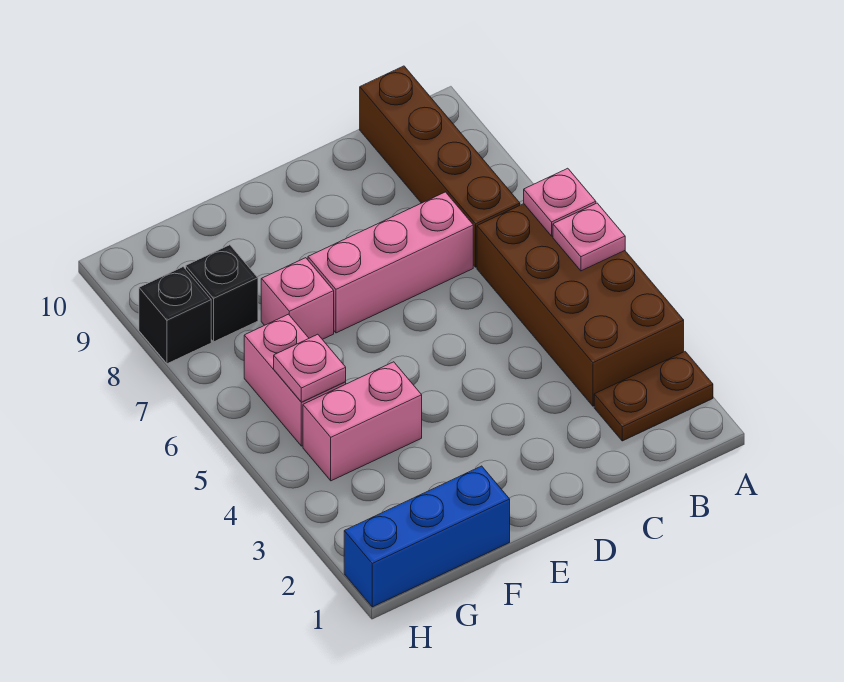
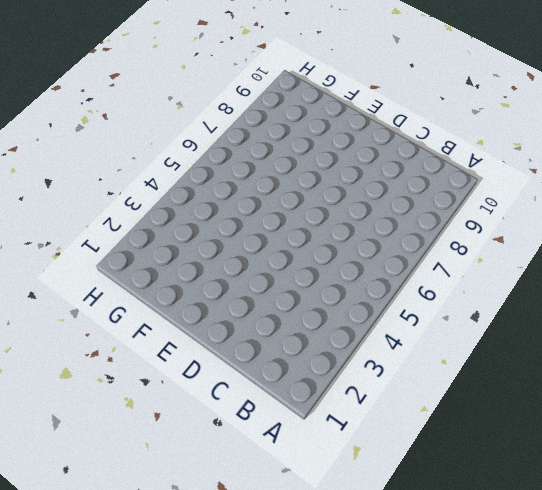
none -> brown plate A2:B2 level 1
none -> brown brick A3:B6 level 1
none -> brown brick B7:B10 level 1

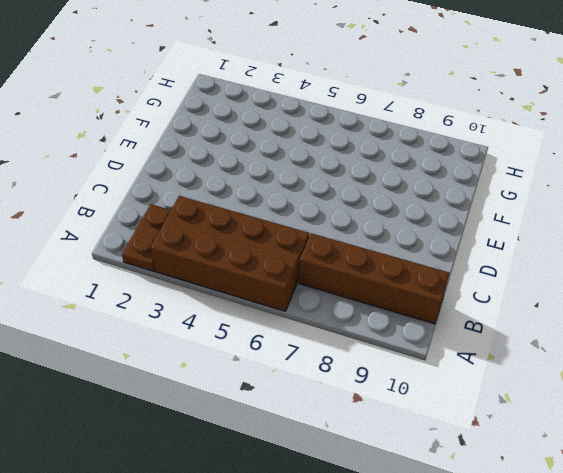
none -> pink brick C7:E7 level 1
none -> blue brick F1:H1 level 1
none -> pink brick F4:G4 level 1

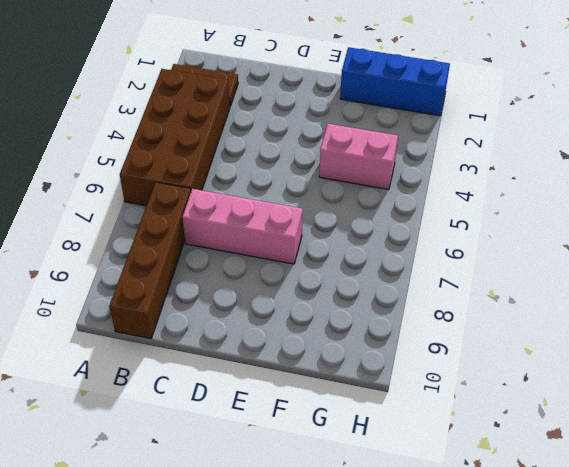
none -> pink brick F7 level 1
none -> pink brick G5:G6 level 1
none -> black brick G8 level 1

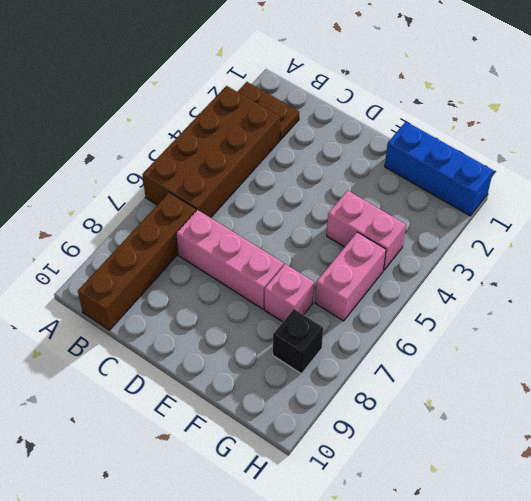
none -> black brick H8 level 1
none -> pink plate A5 level 2
none -> pink plate A6 level 2

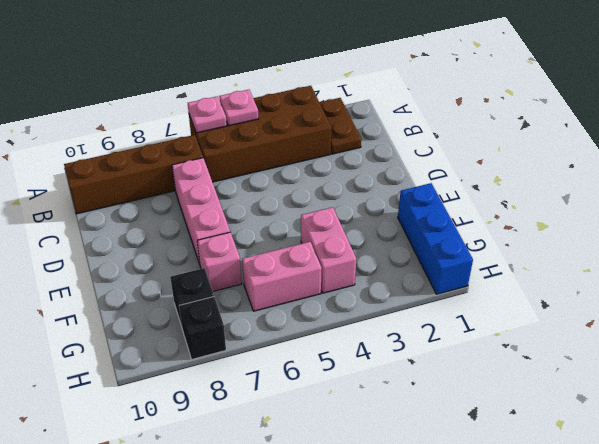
none -> pink plate G5 level 2

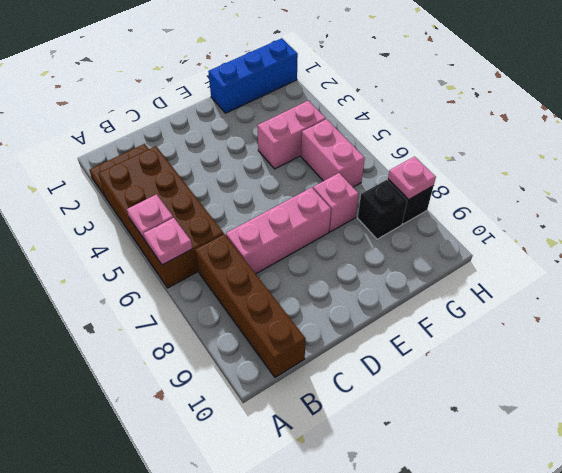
pink plate H8 level 2 -> pink plate G5 level 2

